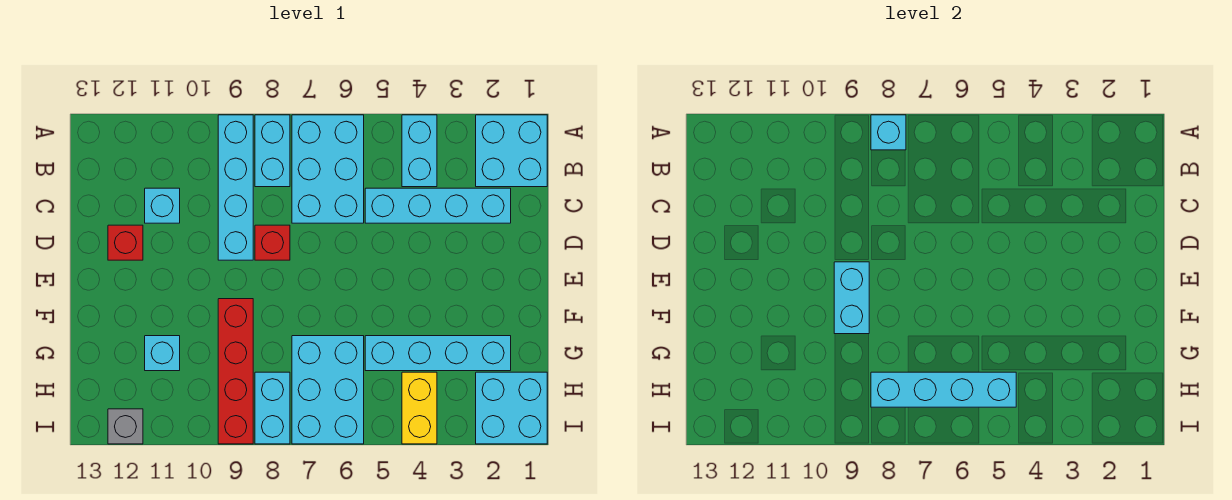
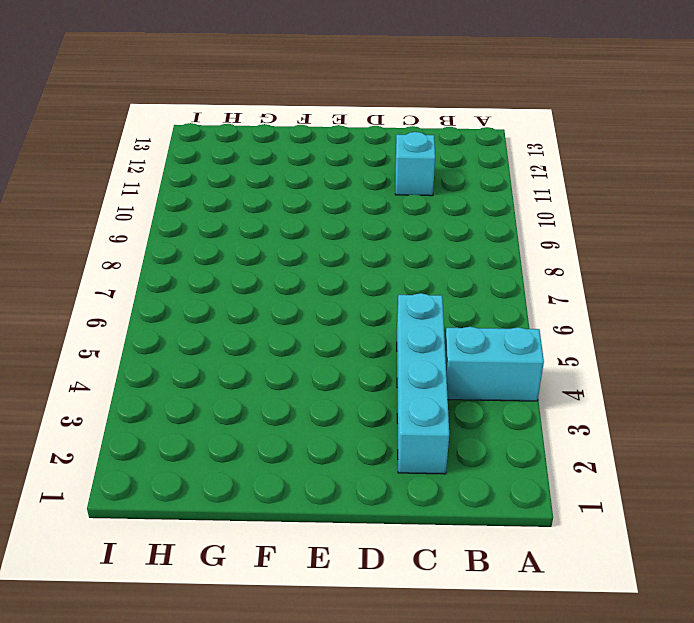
none -> cyan brick A1:B2 level 1
none -> cyan brick A6:C7 level 1
none -> cyan brick A8:B8 level 1

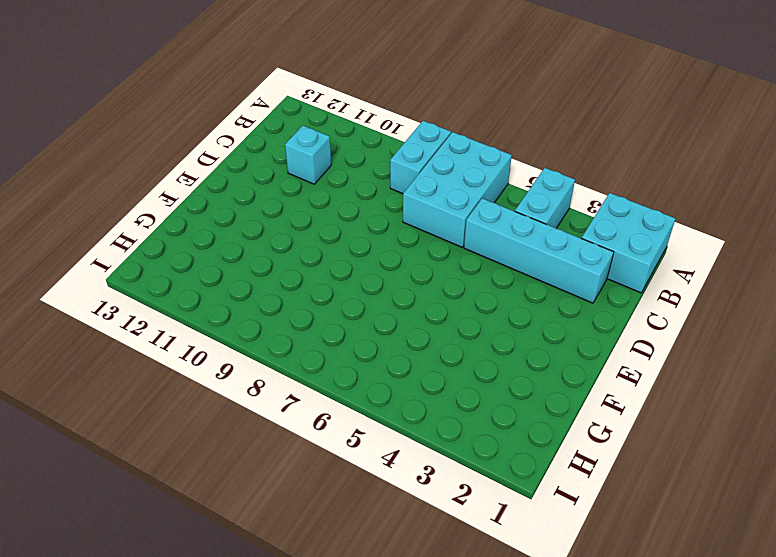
none -> cyan brick A9:D9 level 1
none -> red brick D8 level 1
none -> red brick D12 level 1

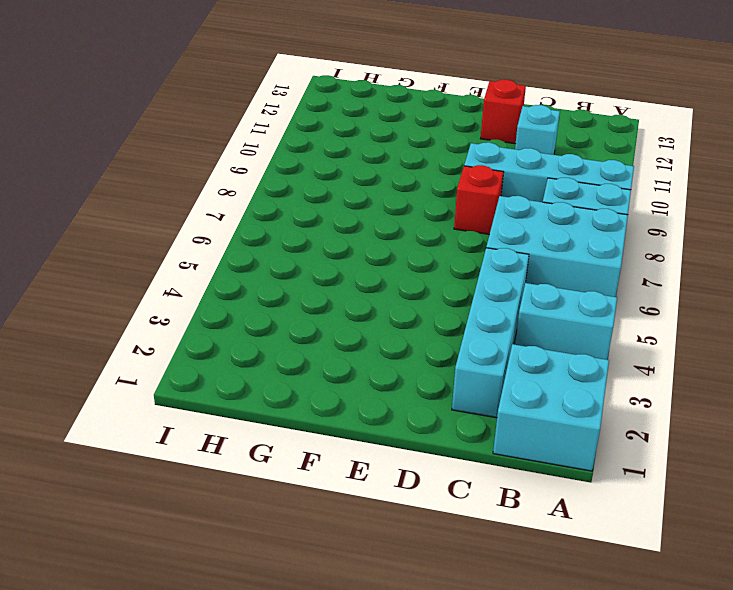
none -> red brick F9:I9 level 1
none -> cyan brick G2:G5 level 1
none -> cyan brick G6:I7 level 1

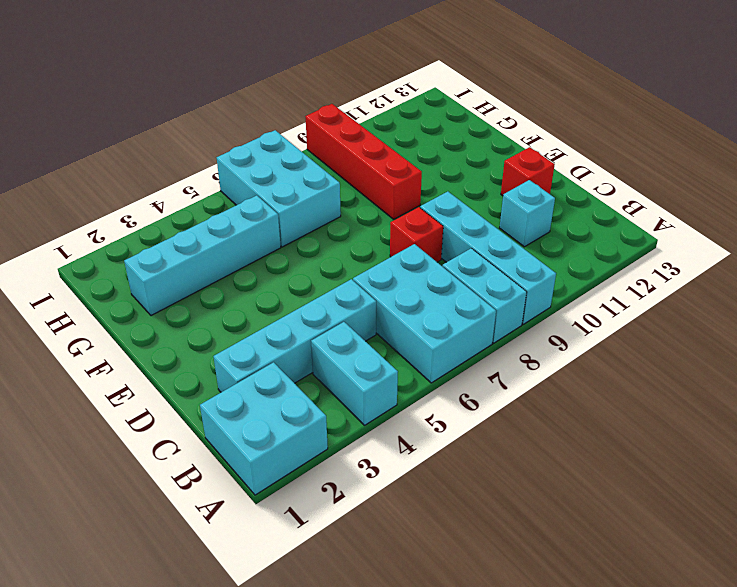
none -> cyan brick G11 level 1
none -> cyan brick H1:I2 level 1
none -> yellow brick H4:I4 level 1

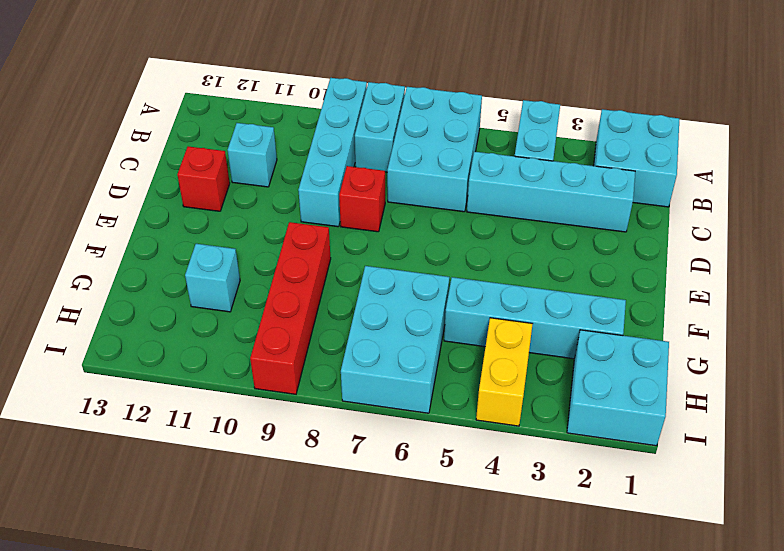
none -> cyan brick H8:I8 level 1
none -> grey brick I12 level 1
none -> cyan brick A8 level 2

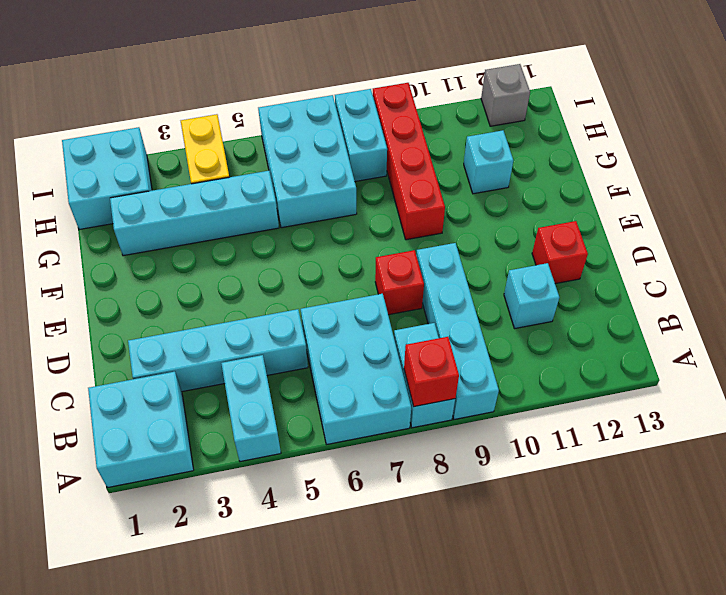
red brick A8 level 2 -> cyan brick A8 level 2
none -> cyan brick E9:F9 level 2
none -> cyan brick H5:H8 level 2

